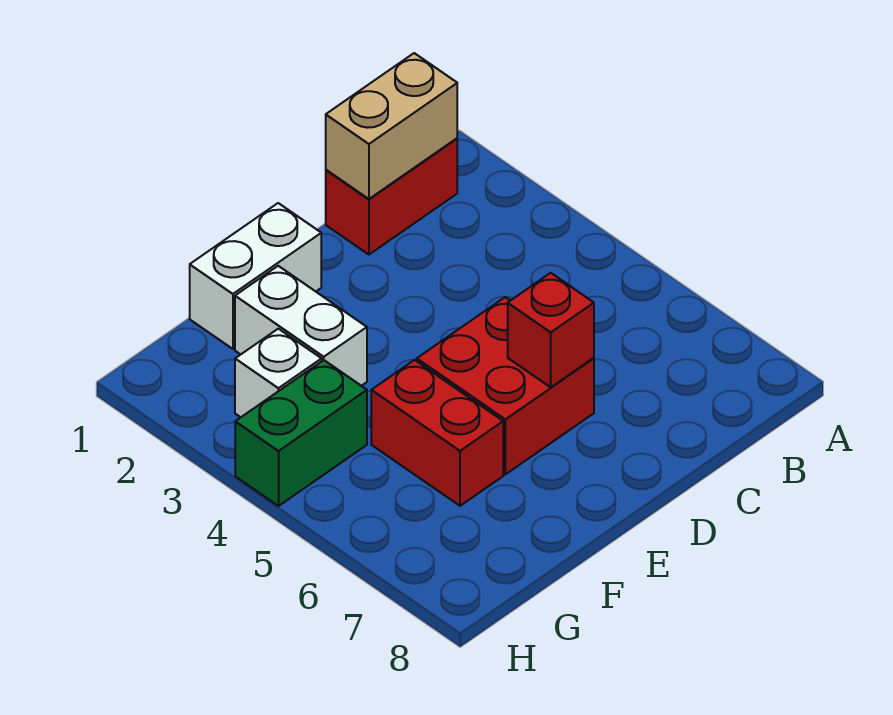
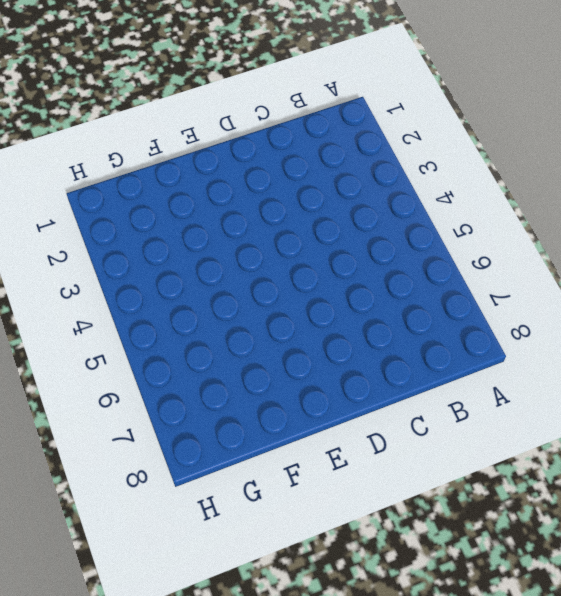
none -> red brick B1:C1 level 1
none -> red brick D5:E6 level 1

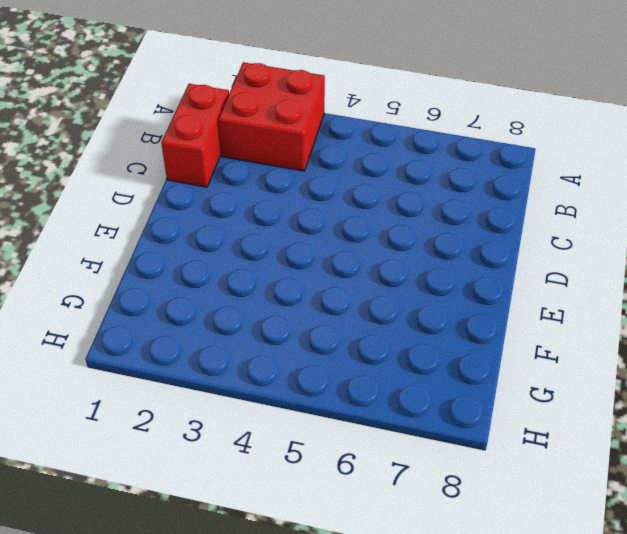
red brick A2:B3 level 1 -> red brick D5:E6 level 1
none -> white brick E1:F1 level 1
none -> white brick F2:F3 level 1

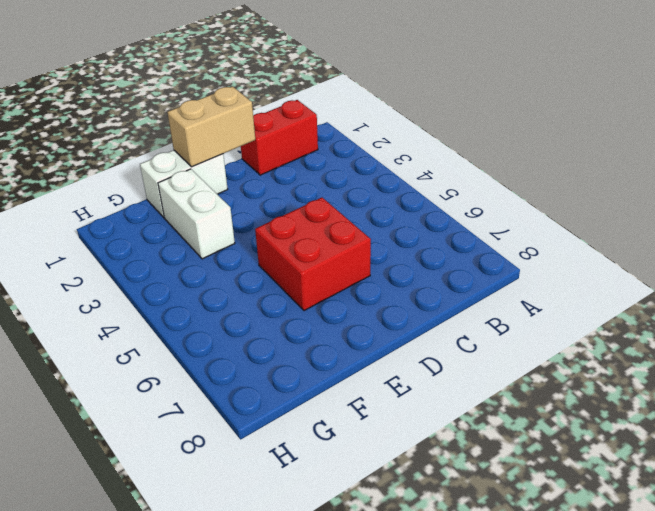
tan brick D1:E1 level 2 -> tan brick B1:C1 level 2
none -> red brick F5:F6 level 1
none -> white brick G3 level 1

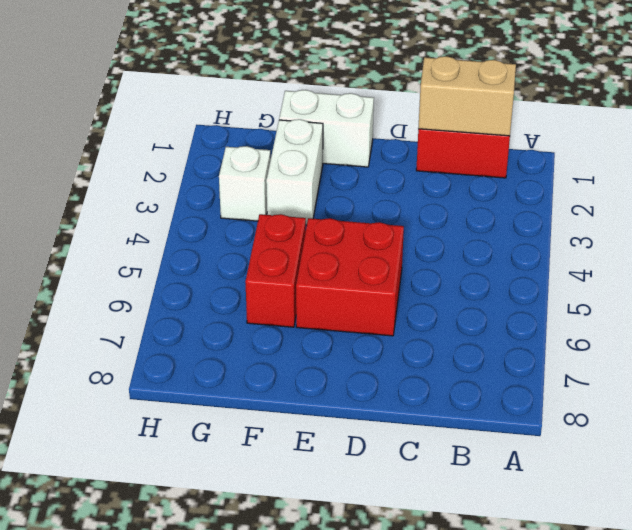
none -> green brick G4:H4 level 1
none -> red brick D6 level 2

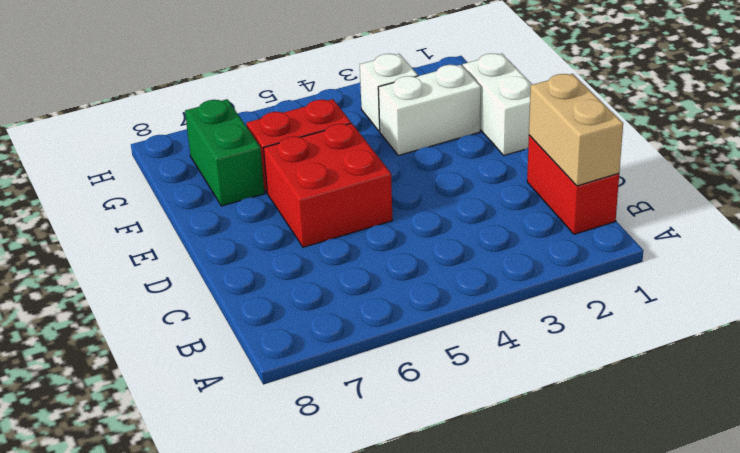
green brick F7:G7 level 1 -> green brick G4:H4 level 1
none -> red brick D6 level 2

